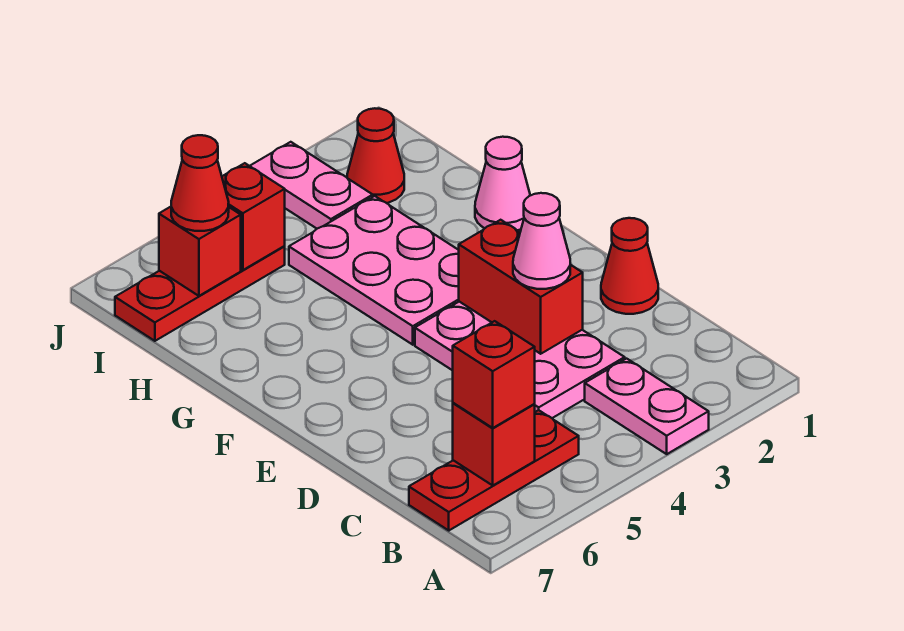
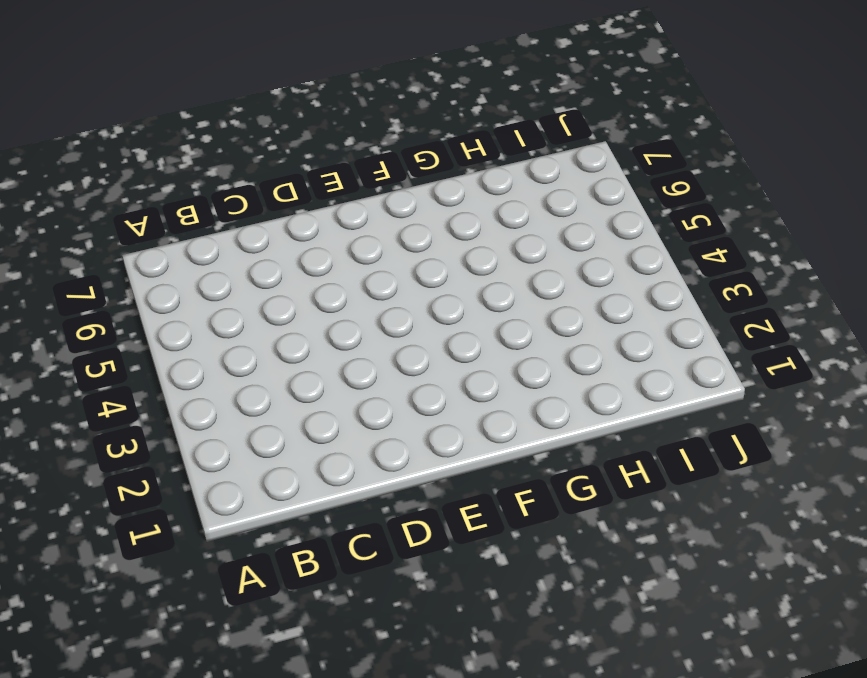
none -> pink plate A3:B3 level 1
none -> red plate B5:B7 level 1
none -> pink plate C3:E4 level 1

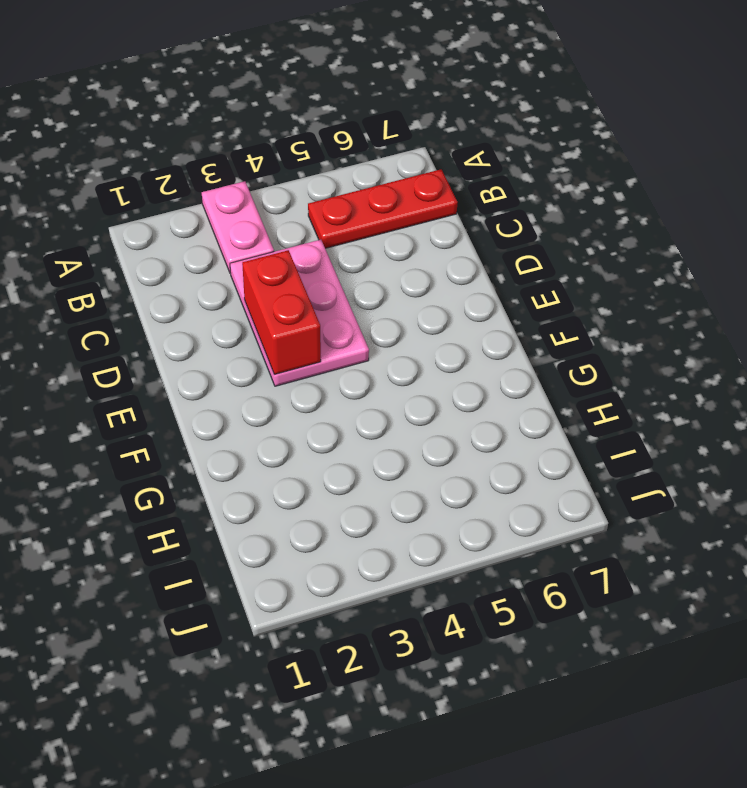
none -> red cone D1 level 1
none -> pink plate F3:H4 level 1
none -> pink cone G1 level 1

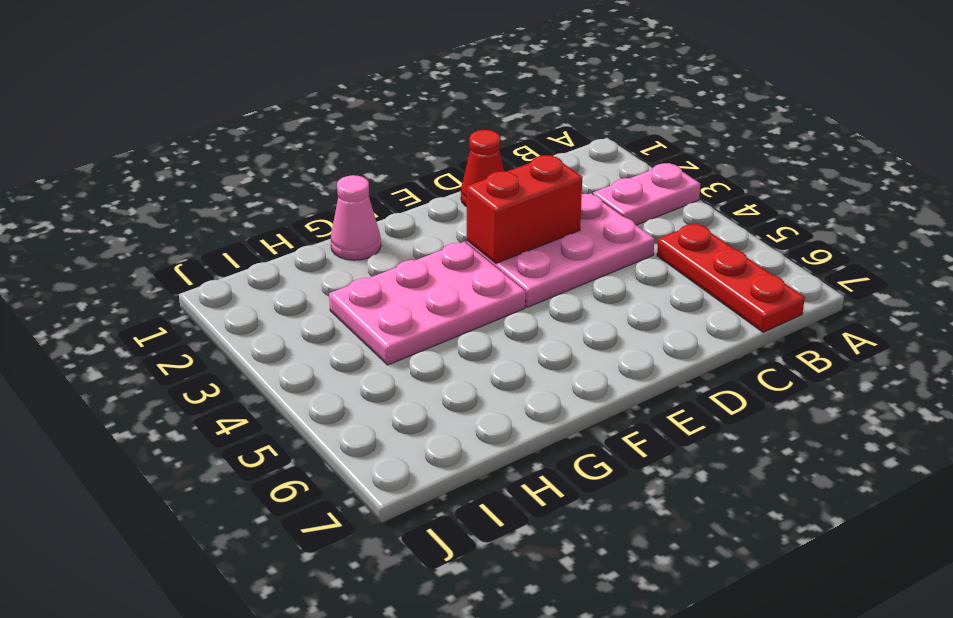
none -> red cone I2 level 1
none -> pink plate I3:J3 level 1
none -> red plate I5:I7 level 1

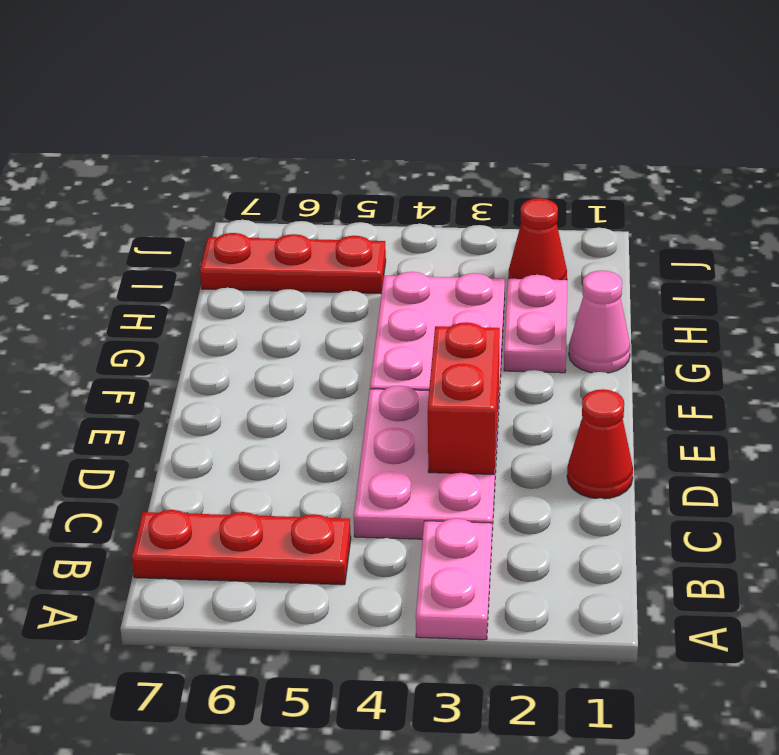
pink plate G2:H2 level 1 -> pink plate I3:J3 level 1
none -> red brick B6 level 2
none -> red brick I5 level 2
none -> red brick I6 level 2

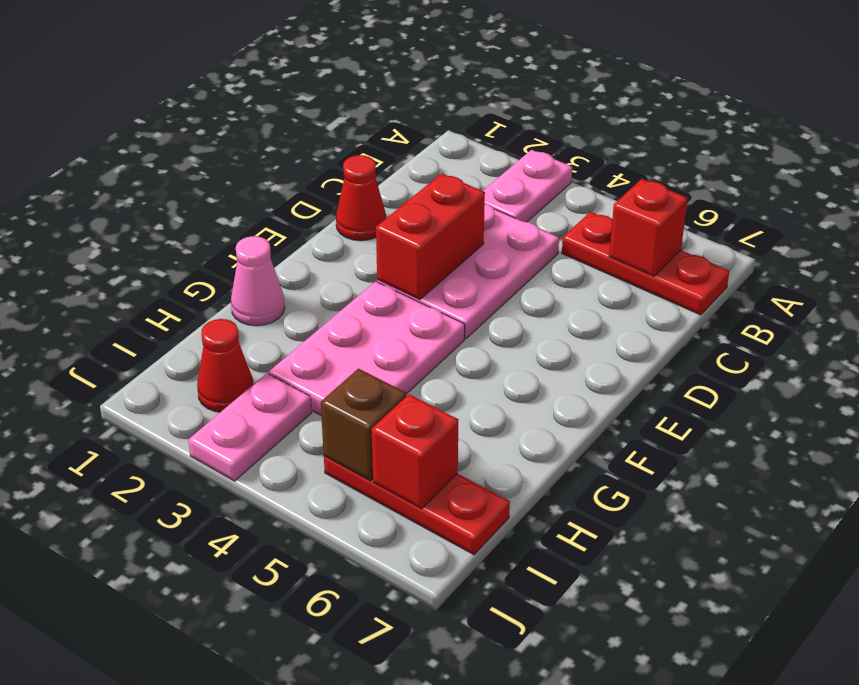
brown brick I5 level 2 -> red brick I5 level 2
none -> red brick B6 level 3
none -> pink cone D3 level 3
none -> red cone I6 level 3

